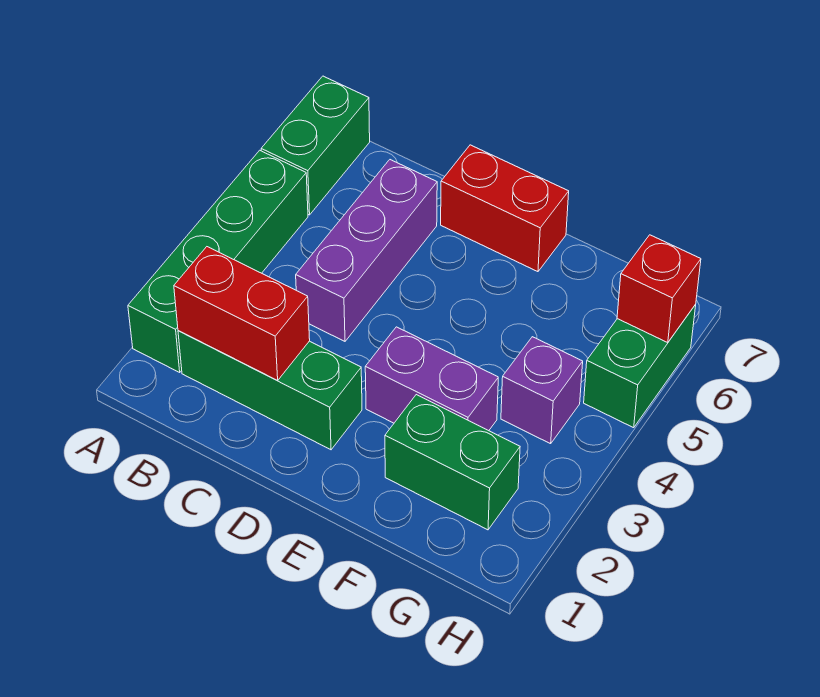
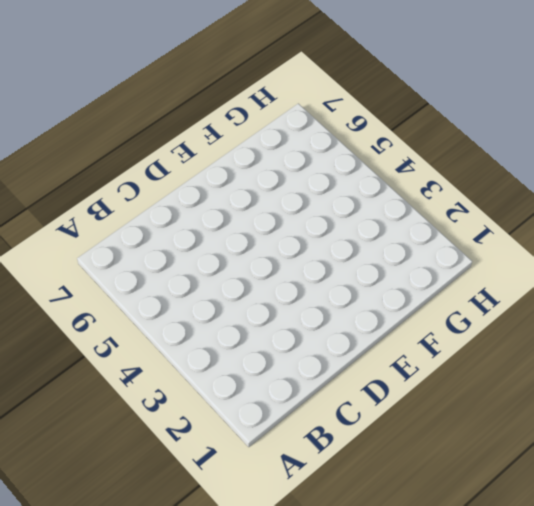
none -> green brick A2:A5 level 1
none -> green brick A6:A7 level 1

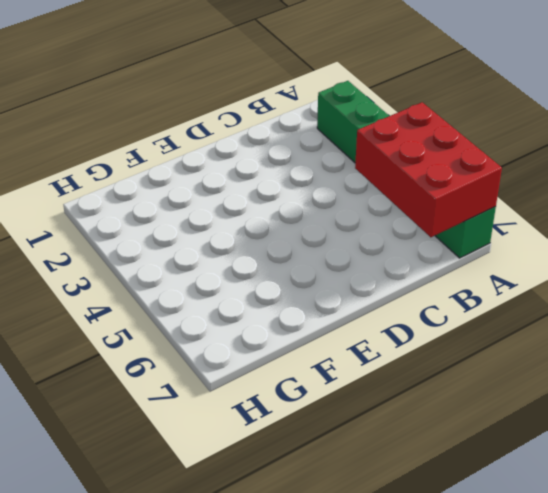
red brick A5:B7 level 2 -> none
none -> green brick B2:D2 level 1
none -> purple brick C4:C6 level 1

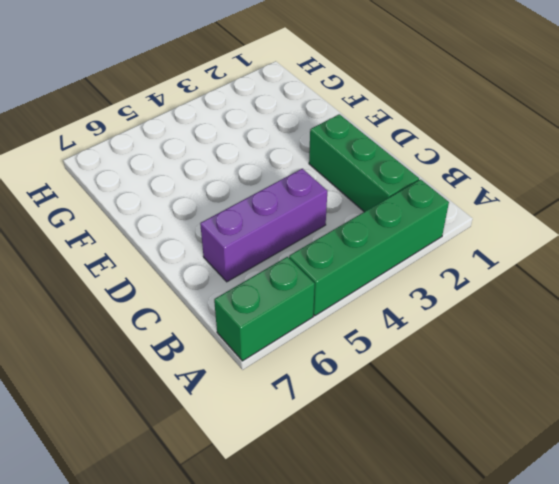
none -> red brick D7:E7 level 1
none -> purple brick E3:F3 level 1

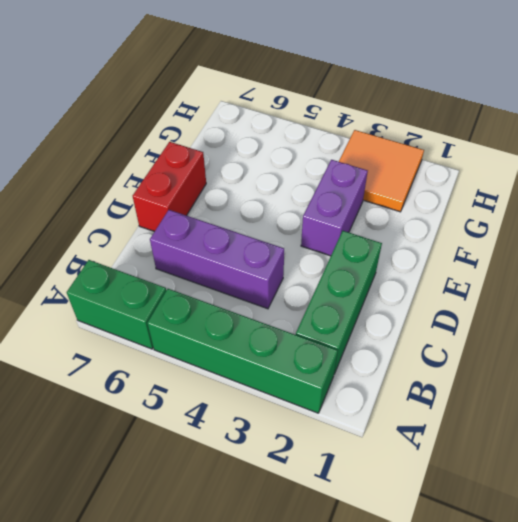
orange tile G2:H3 level 1 -> green brick F2:G2 level 1
none -> purple brick G4 level 1
none -> green brick H5:H6 level 1

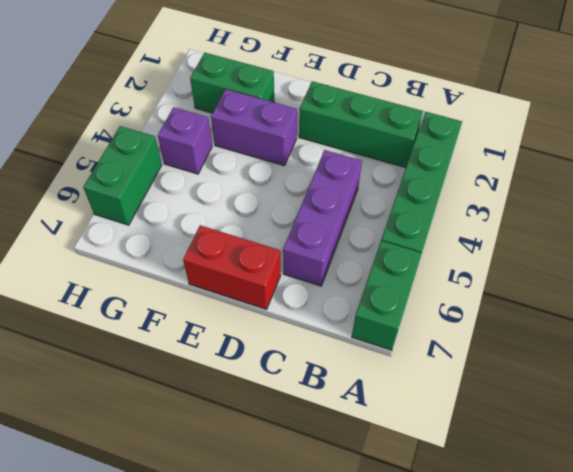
none -> red brick B2:C2 level 2
none -> red brick H6 level 2

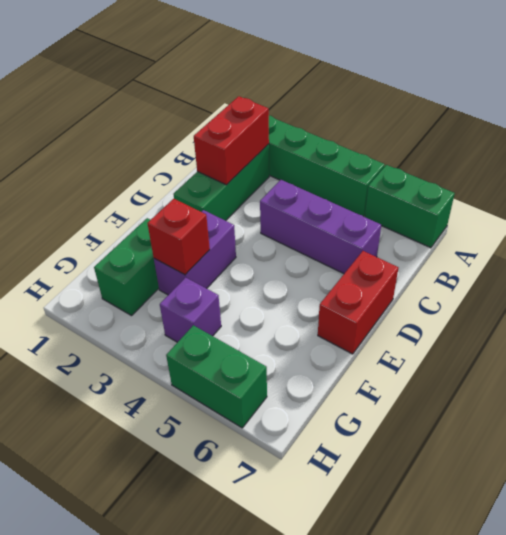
red brick F3 level 2 -> red brick H6 level 2

